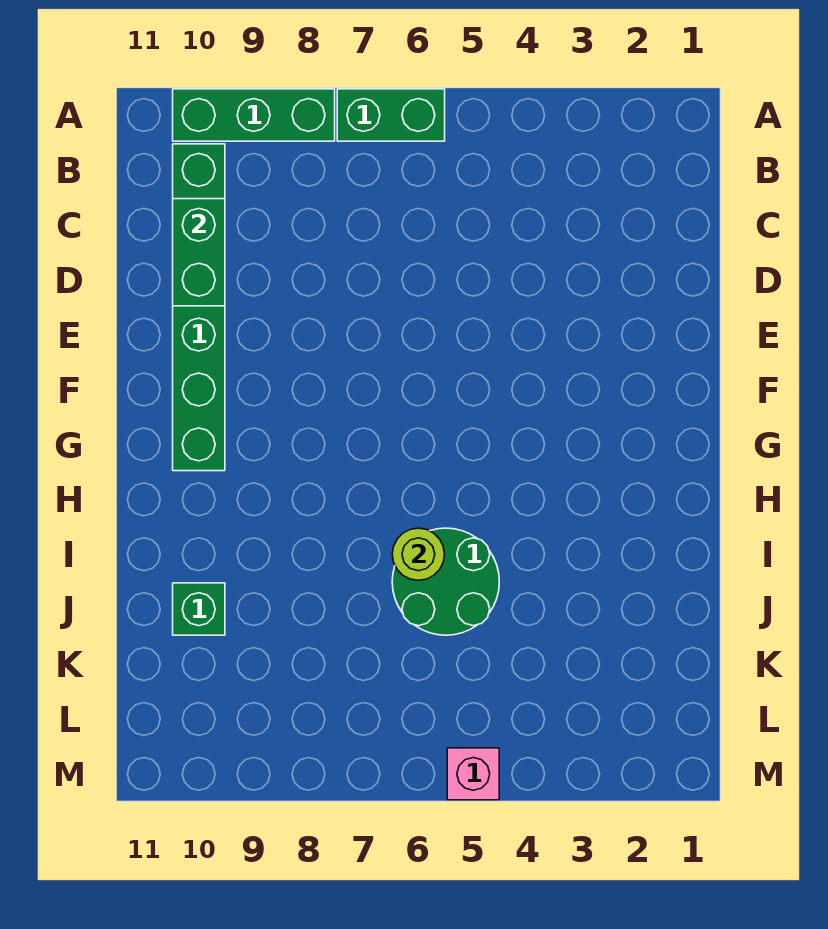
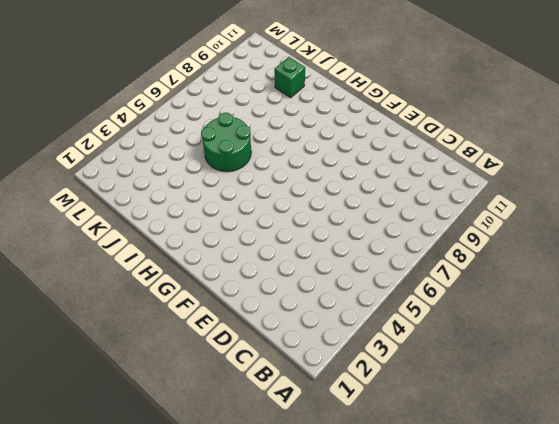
none -> green brick A6:A7 level 1
none -> green brick A8:A10 level 1

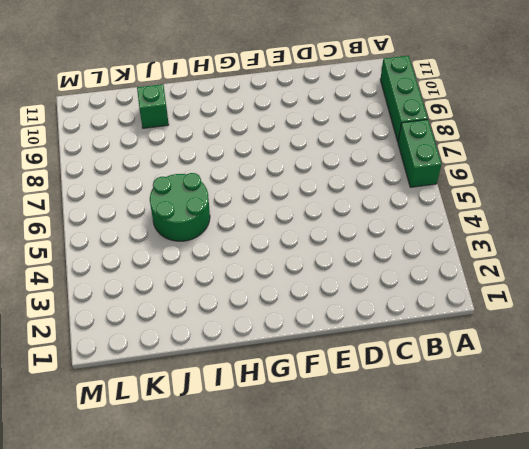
none -> green brick B10:G10 level 1
none -> pink brick M5 level 1

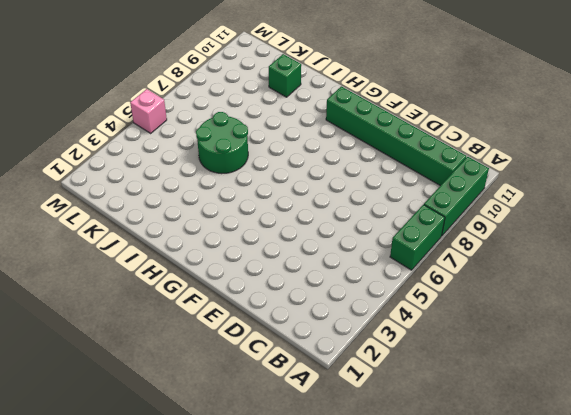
none -> green brick C10:D10 level 2
none -> lime round brick I6 level 2

